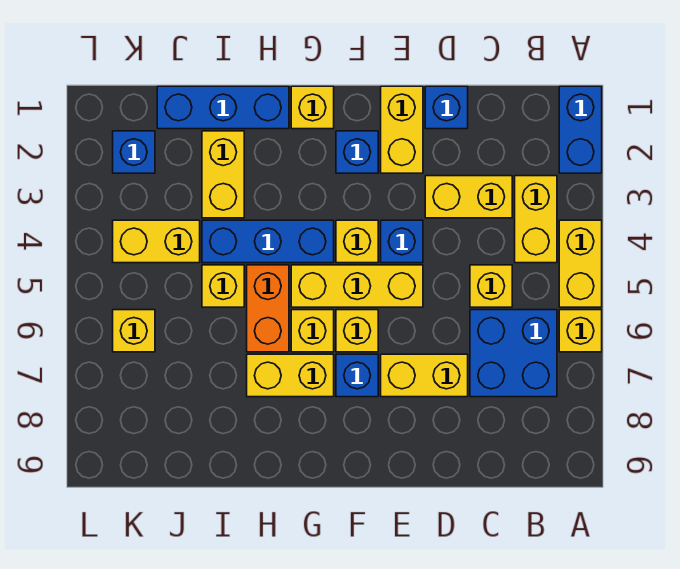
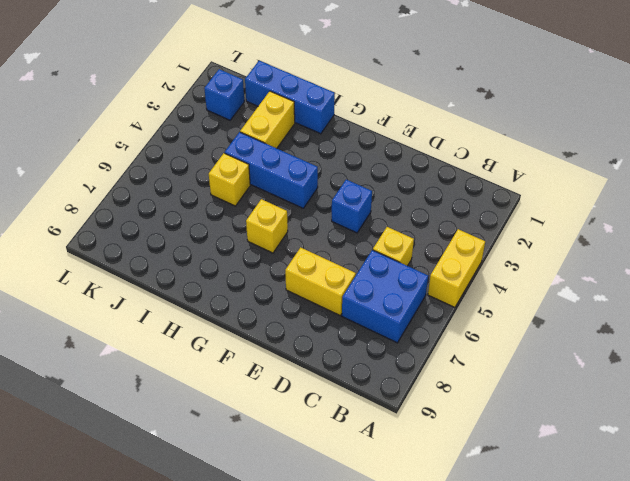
none -> blue brick A1:A2 level 1
none -> yellow brick A6 level 1
none -> yellow brick B3:B4 level 1

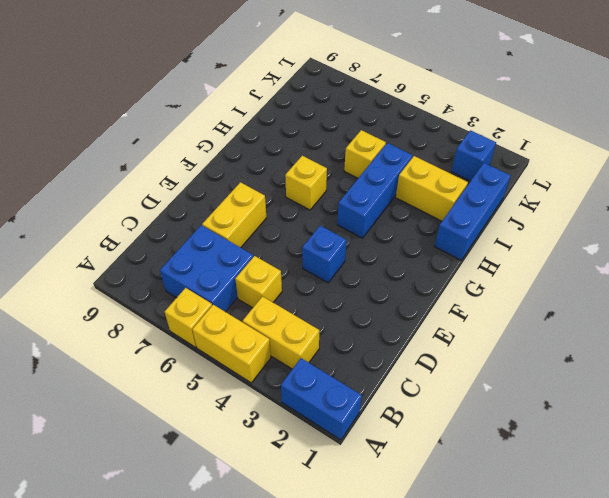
none -> yellow brick C3:D3 level 1
none -> blue brick D1 level 1
none -> yellow brick E1:E2 level 1

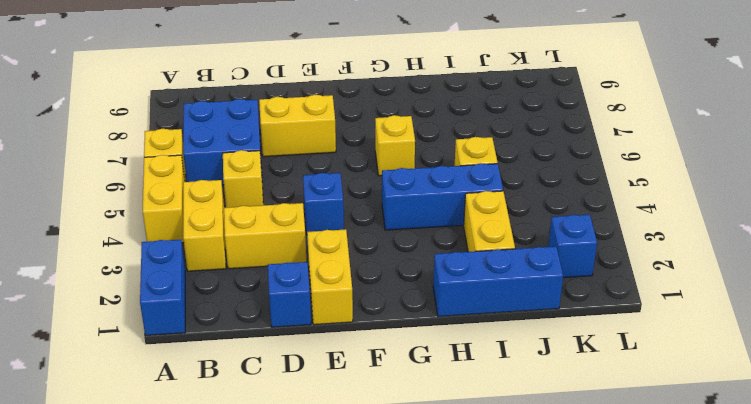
none -> yellow brick E5:G5 level 1
none -> blue brick F2 level 1
none -> yellow brick F4 level 1

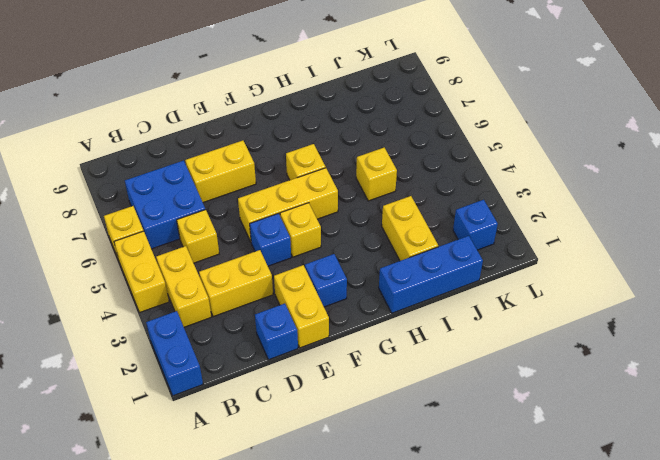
none -> yellow brick F6 level 1
none -> blue brick F7 level 1
none -> yellow brick G1 level 1

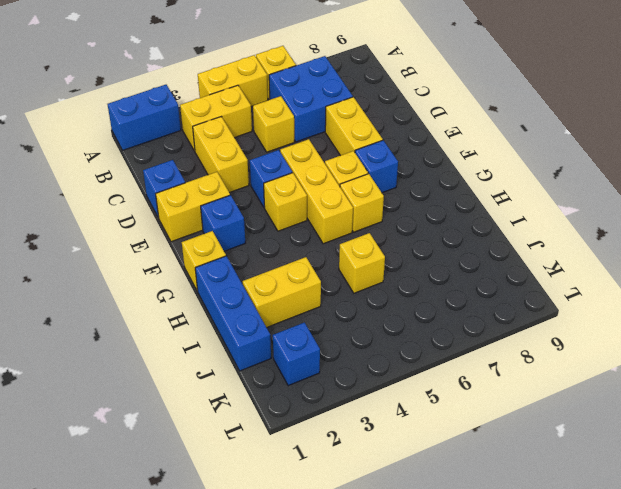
none -> blue brick G4:I4 level 1
none -> yellow brick G7:H7 level 1
none -> orange brick H5:H6 level 1

